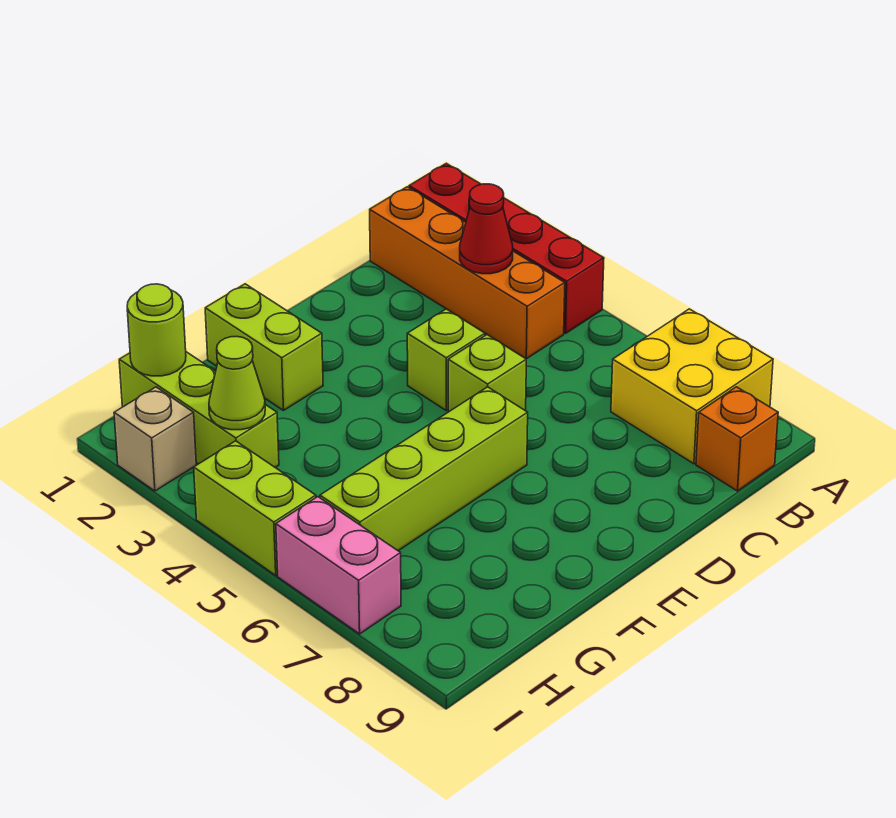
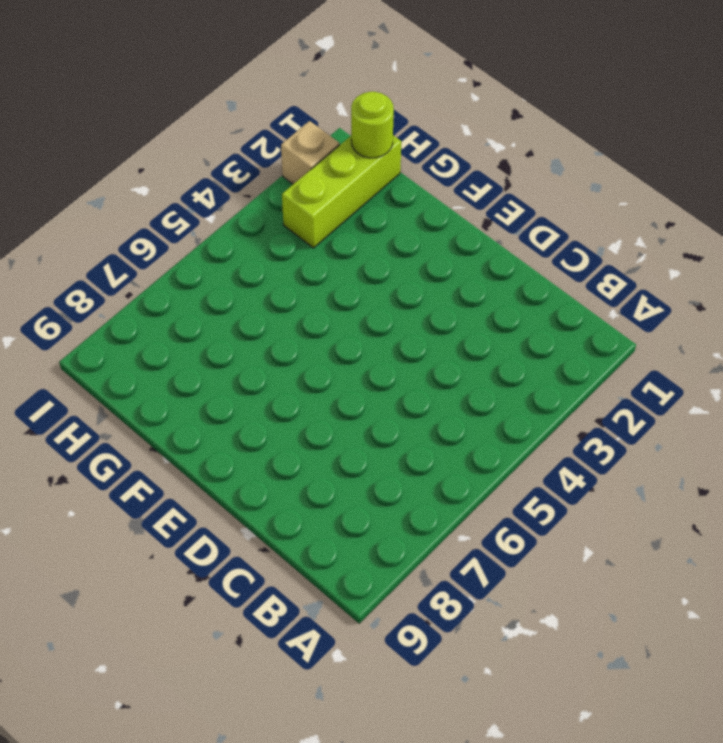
none -> red brick A1:A4 level 1
none -> yellow brick A7:B8 level 1
none -> orange brick B1:B4 level 1

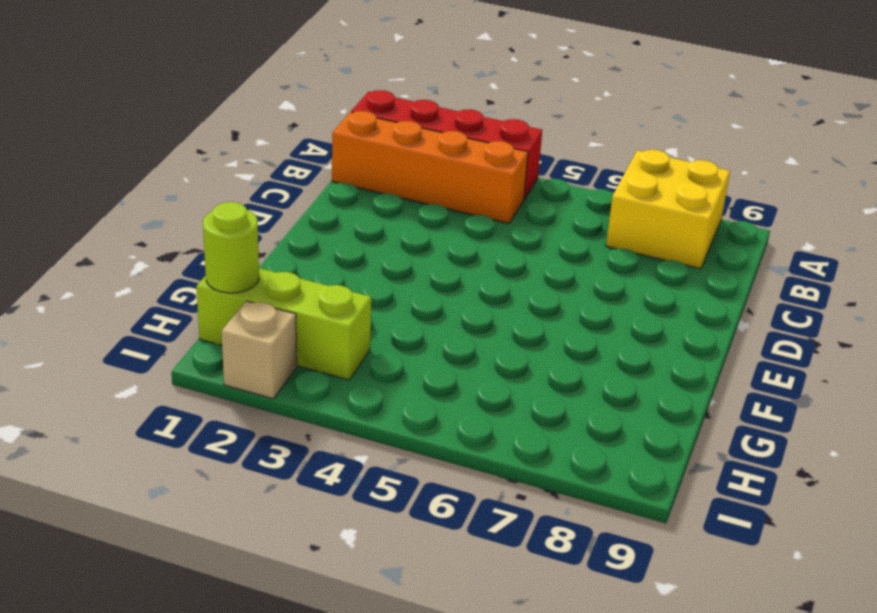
none -> orange brick B9 level 1
none -> lime brick D4 level 1
none -> lime brick D5 level 1

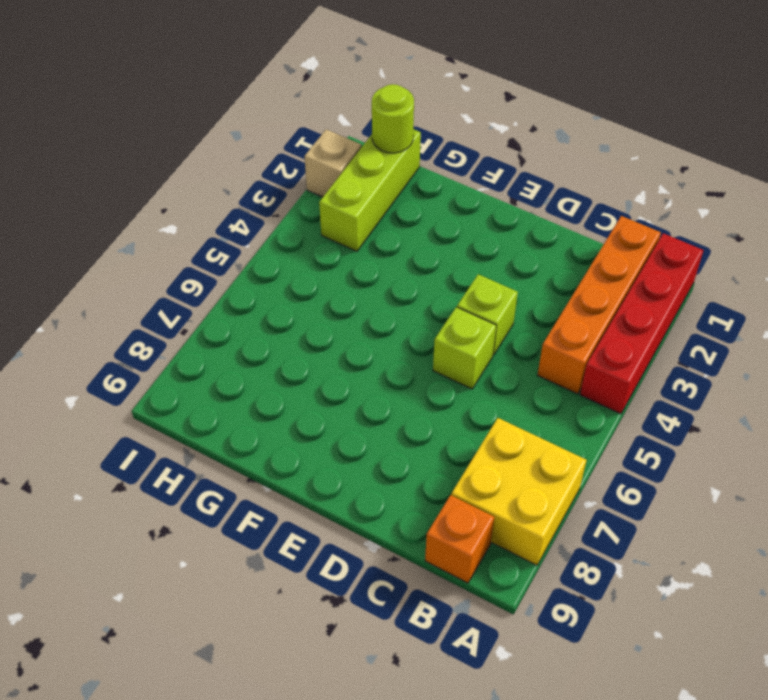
none -> lime brick E6:H6 level 1
none -> lime brick F1:F2 level 1
none -> lime brick I4:I5 level 1

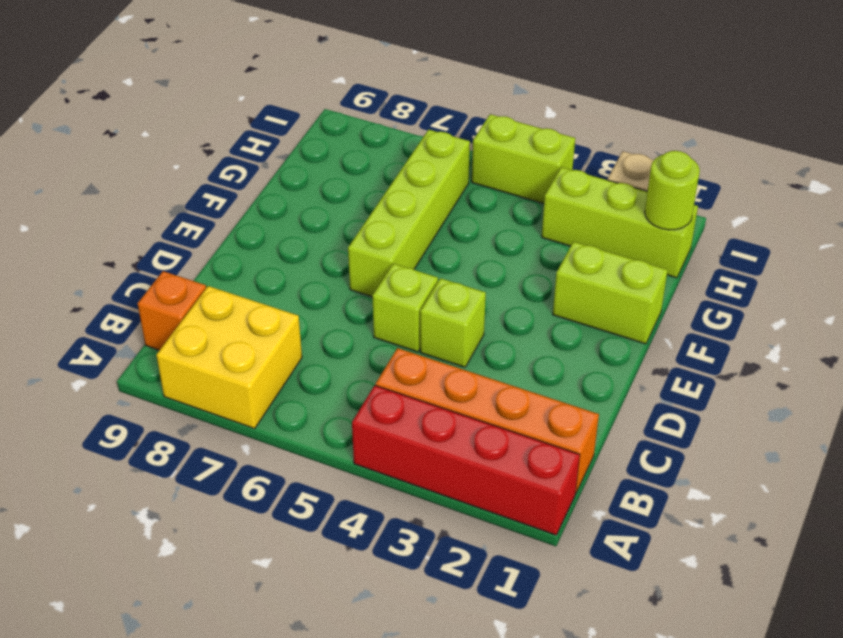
none -> pink brick I6:I7 level 1
none -> red cone B3 level 2
none -> lime cone H3 level 2

